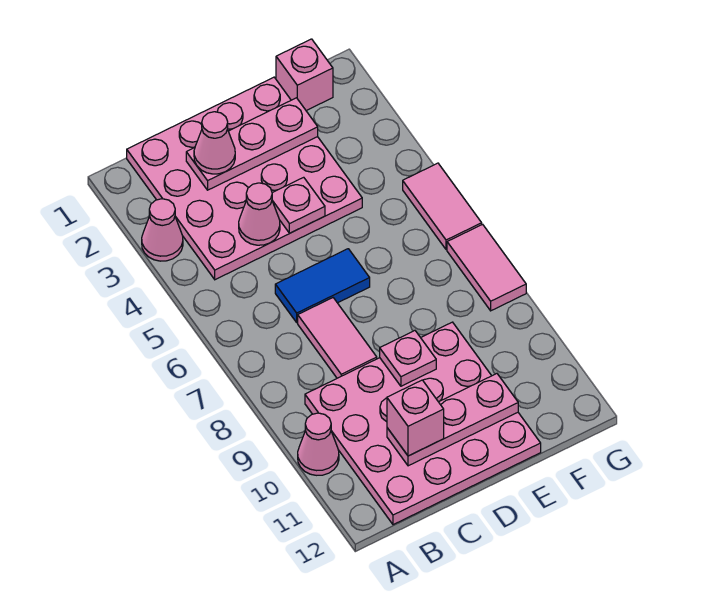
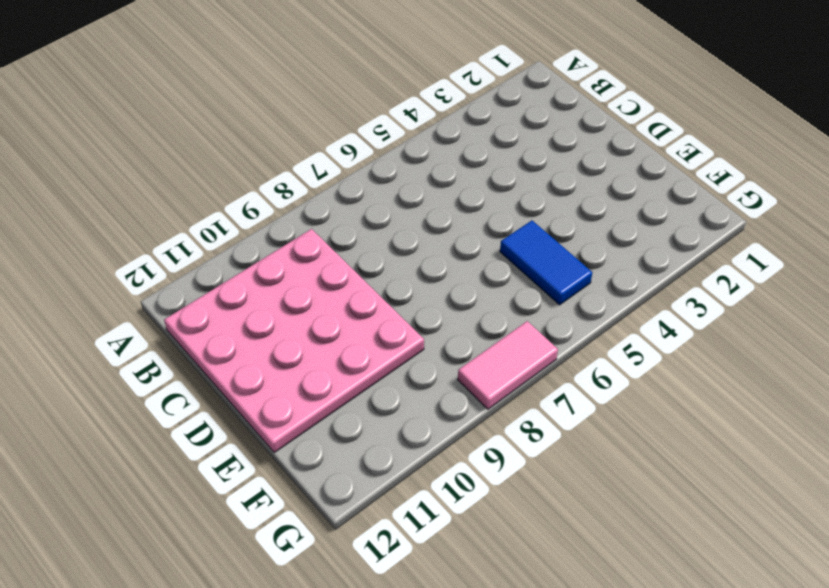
blue tile E5:F5 level 1 -> blue tile C6:D6 level 1
none -> pink cone A3 level 1
none -> pink cone A10 level 1
none -> pink plate B1:E4 level 1

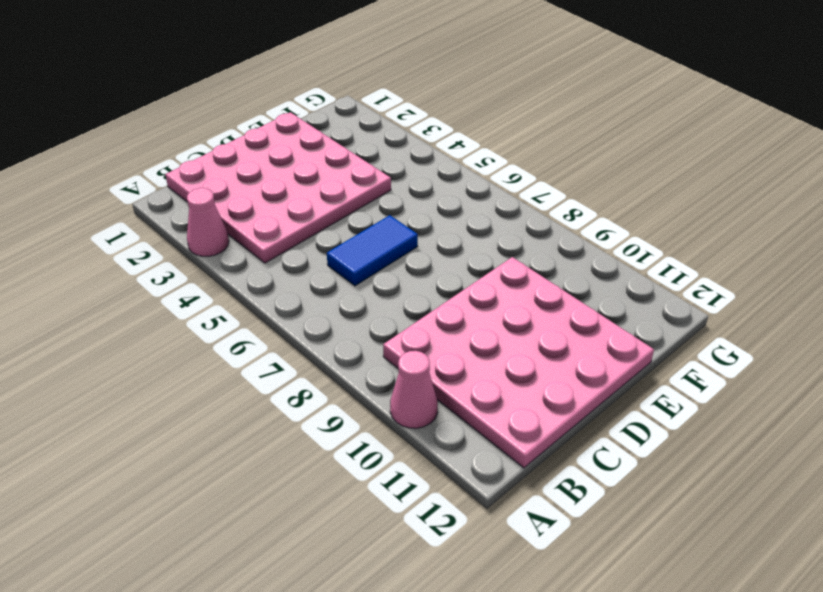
none -> pink tile C7:C8 level 1
none -> pink brick F1 level 1
none -> pink tile G5:G6 level 1

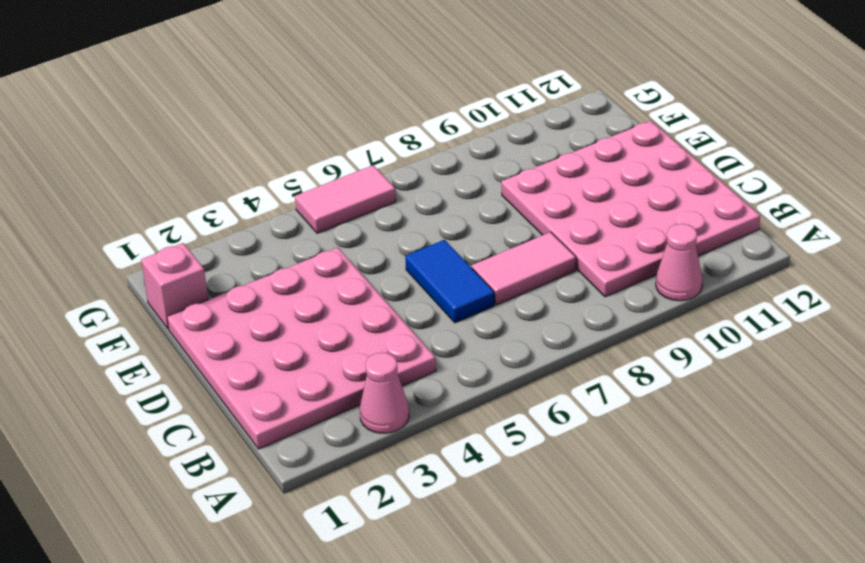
none -> pink tile G7:G8 level 1
none -> pink plate C2:E2 level 2
none -> pink cone C4 level 2

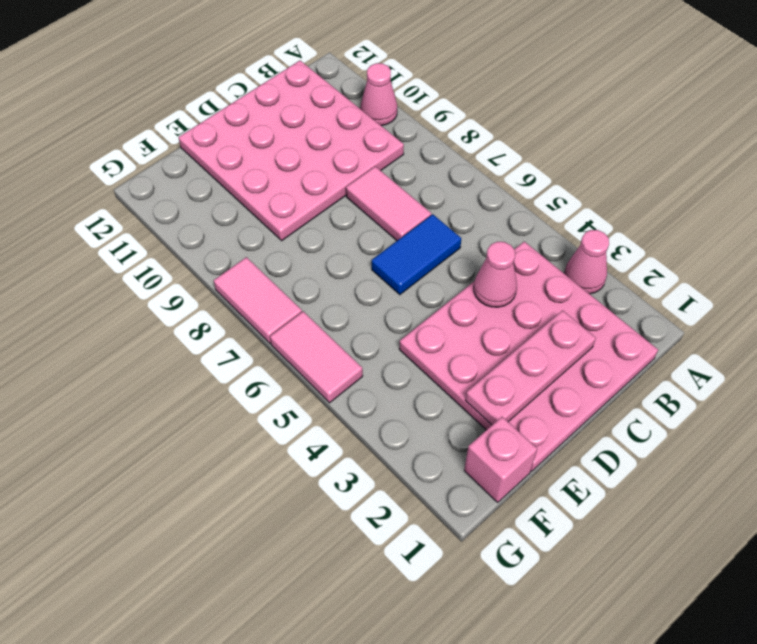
none -> pink plate C11:E11 level 2
none -> pink plate D4 level 2
none -> pink plate D9 level 2

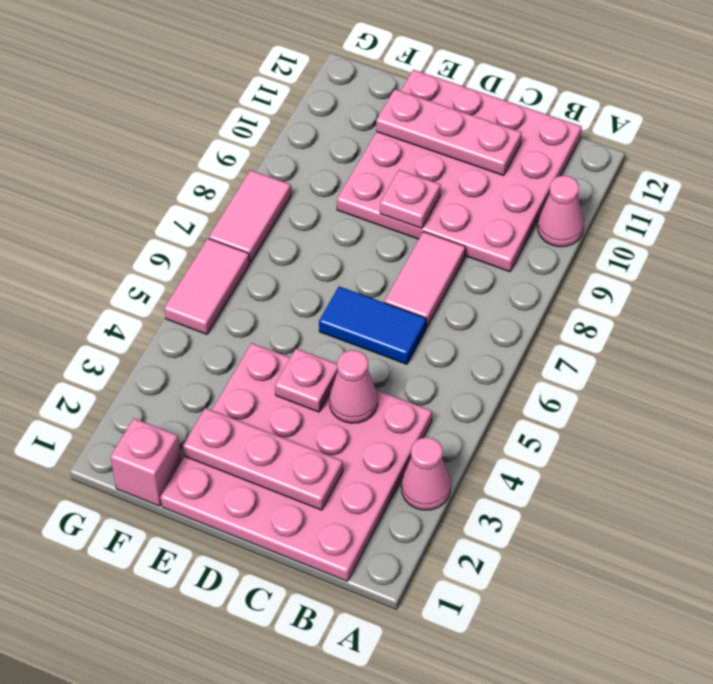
none -> pink cone C2 level 3
none -> pink brick C11 level 3

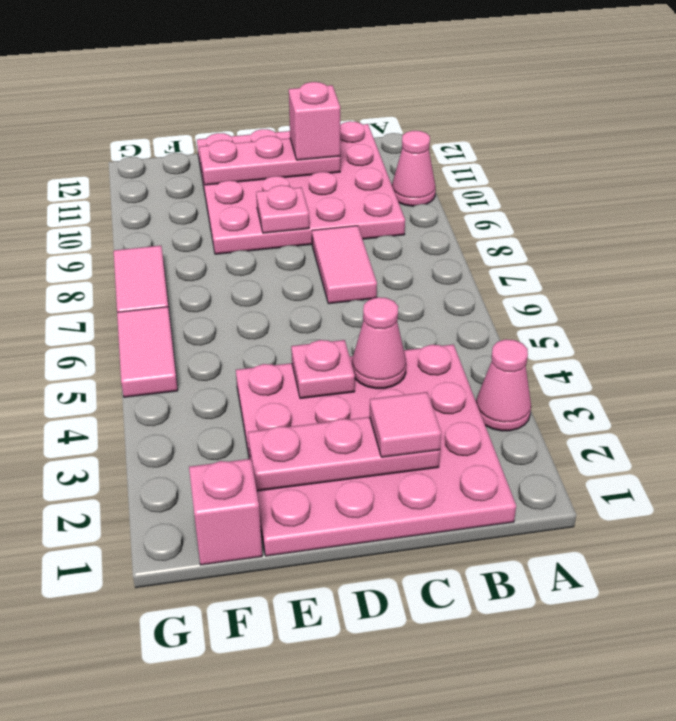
pink tile C2 level 3 -> pink cone C2 level 3
none -> blue tile C6:D6 level 1

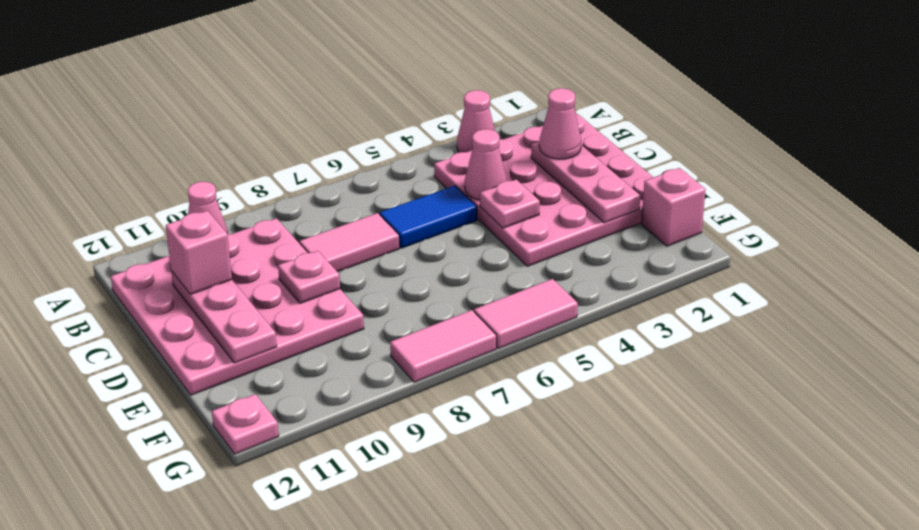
blue tile C5:C6 level 1 -> blue tile C6:D6 level 1
pink plate G12 level 1 -> none

